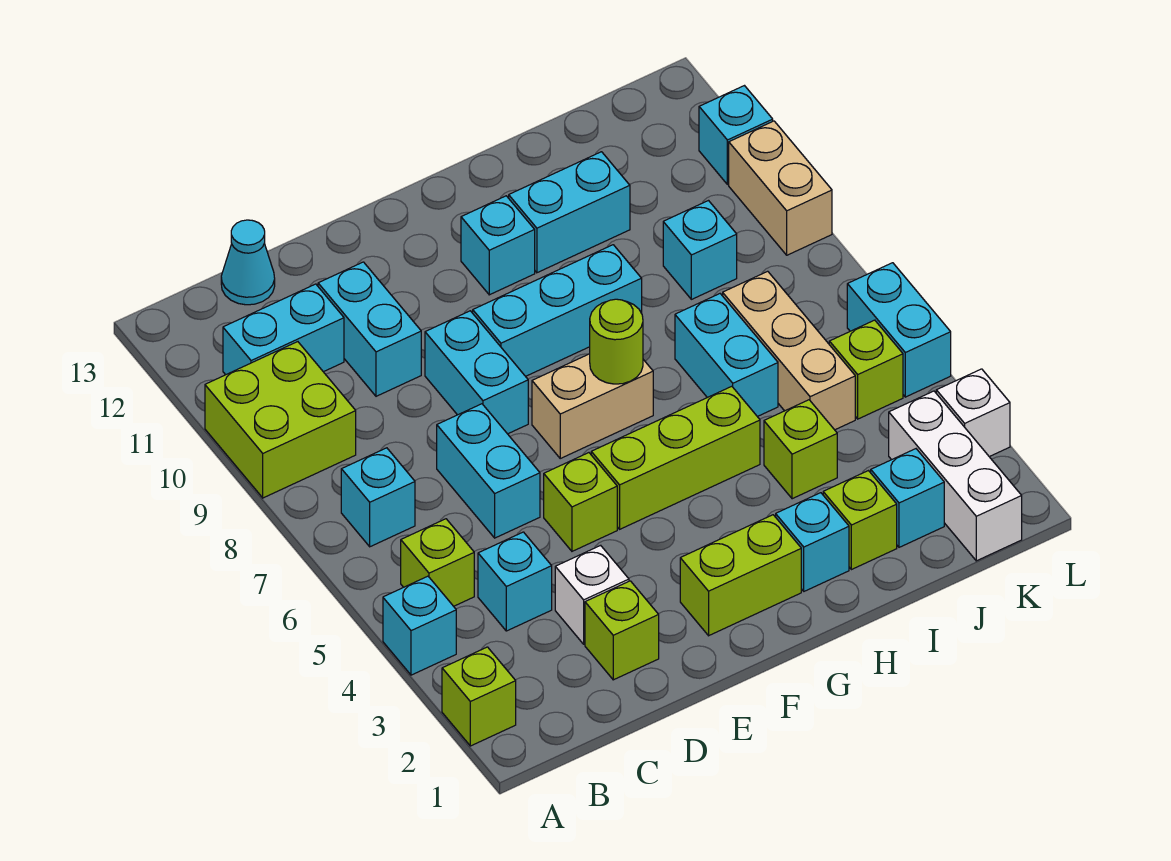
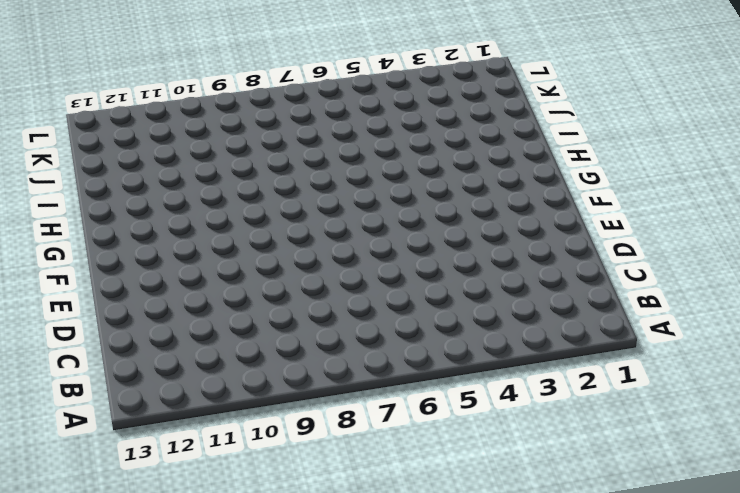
none -> lime brick A2 level 1
none -> cyan brick A4 level 1
none -> lime brick A9:B10 level 1
none -> lime brick B5 level 1

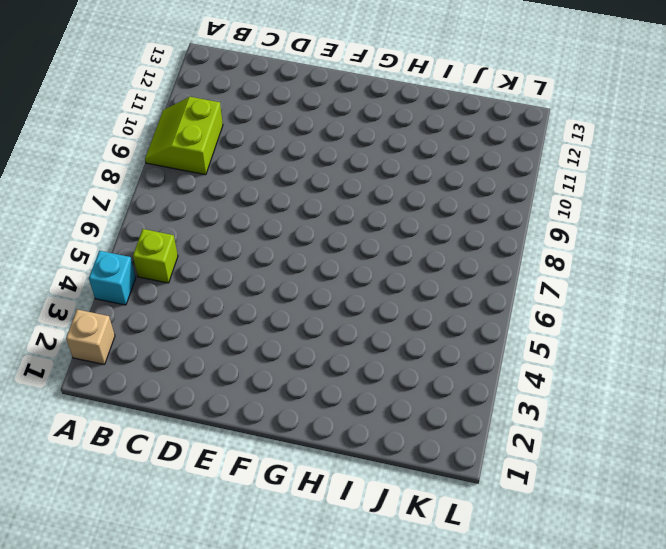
tan brick A2 level 1 -> lime brick A2 level 1
lime slope A9:B10 level 1 top B -> lime brick A9:B10 level 1
none -> cyan brick B7 level 1
none -> cyan brick B11:C11 level 1
none -> cyan brick C4 level 1
none -> cyan cone C13 level 1

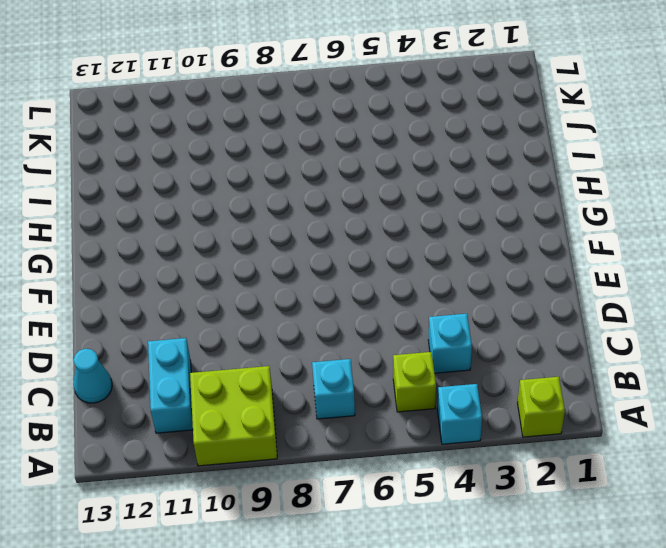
none -> lime brick D2 level 1
none -> white brick D3 level 1
none -> cyan brick D6:D7 level 1
none -> cyan brick D10:D11 level 1

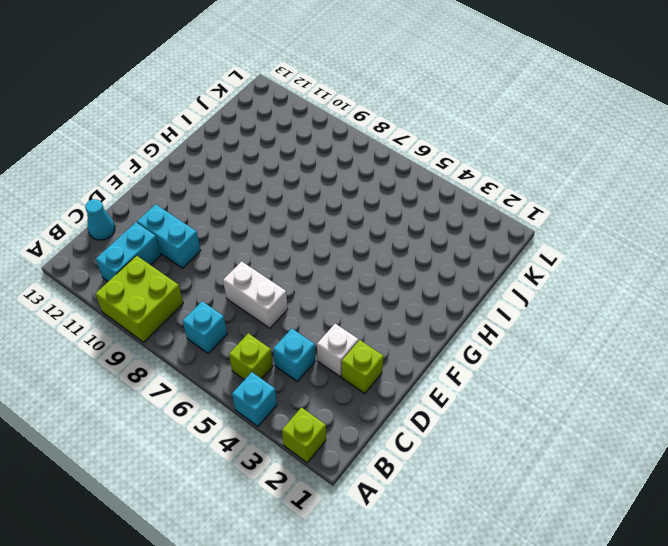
white brick D6:D7 level 1 -> cyan brick D6:D7 level 1
none -> lime brick E5 level 1
none -> cyan brick E8:E9 level 1
none -> lime brick F2:G2 level 1
none -> lime brick F5:H5 level 1

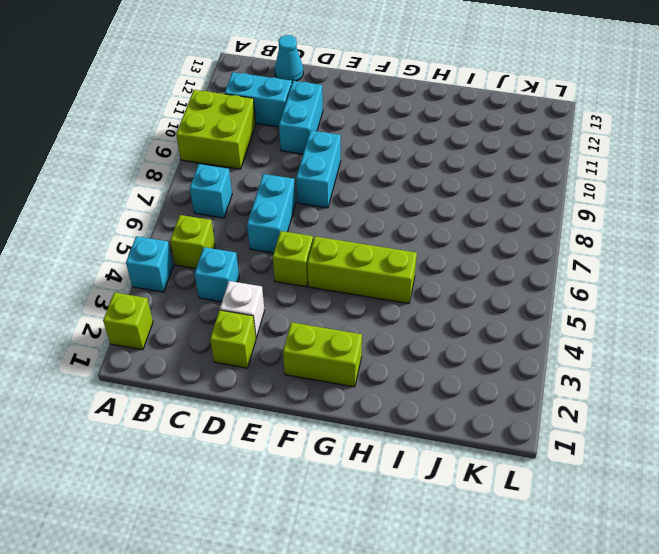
none -> tan brick F7:G7 level 1
none -> cyan brick F9:H9 level 1
none -> cyan brick G11 level 1
none -> cyan brick H2 level 1

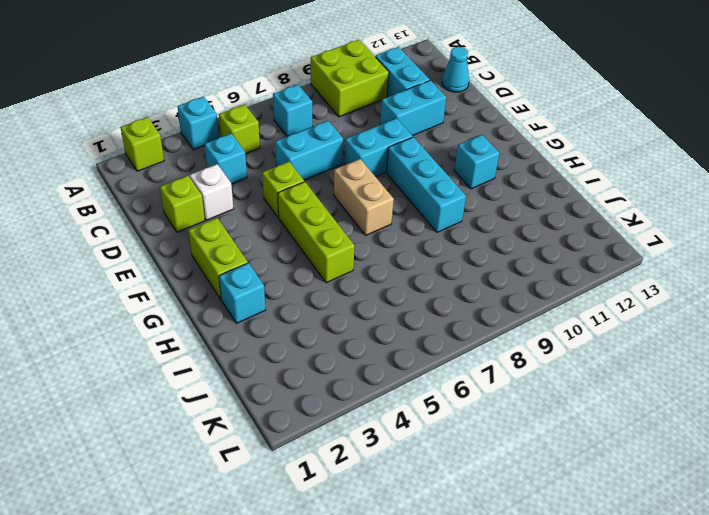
none -> cyan brick H11:I11 level 1
none -> lime brick I2 level 1
none -> lime brick I4 level 1
none -> cyan brick I6:I7 level 1

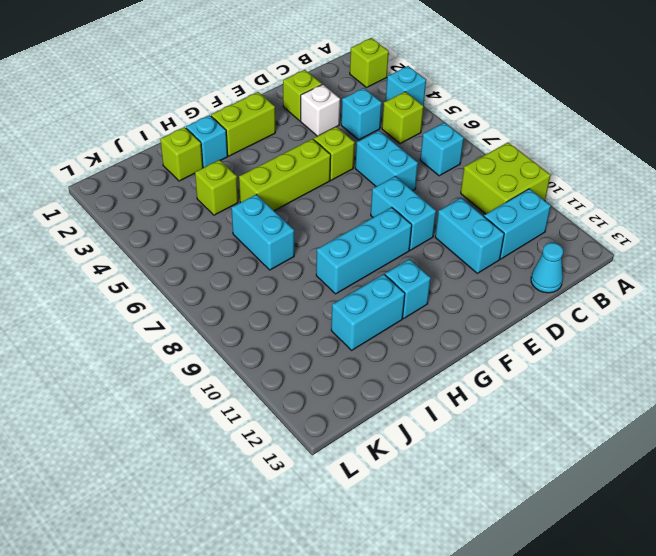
none -> tan brick F7:G7 level 1
none -> cyan brick J2 level 1
none -> tan brick J5:J7 level 1
none -> cyan brick J9 level 1

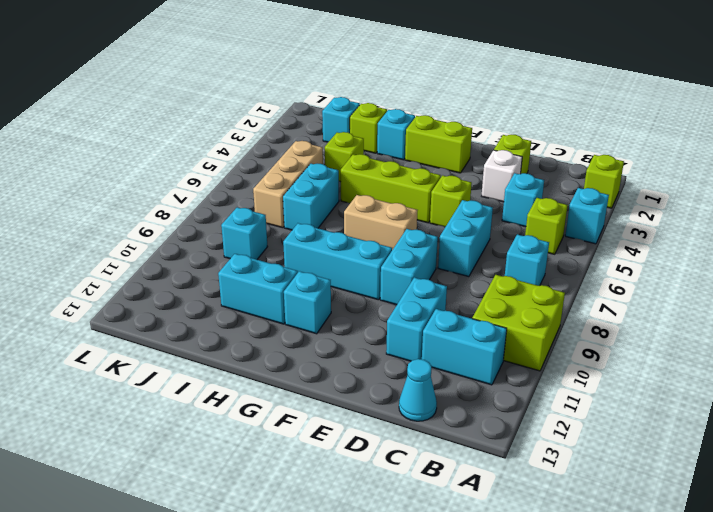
none -> white brick K1:K3 level 1
none -> lime brick K5 level 1
none -> white brick L3 level 1
none -> cyan brick L5:L6 level 1

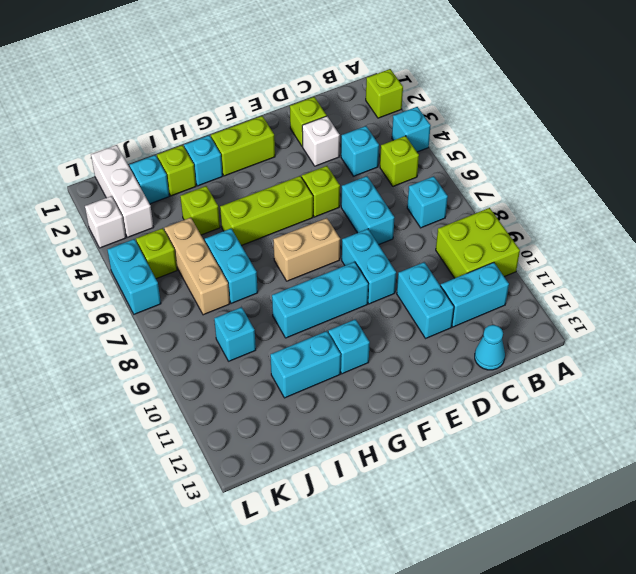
none -> tan brick L9:L10 level 1
none -> cyan brick L11 level 1
none -> lime round brick G7 level 2

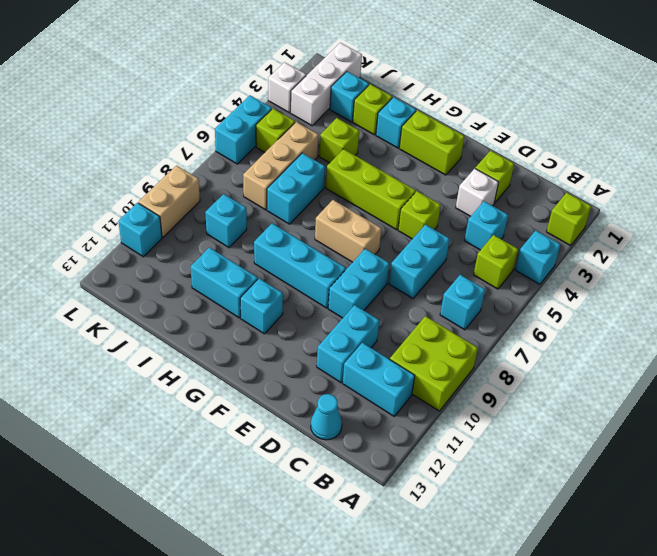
none -> lime round brick G7 level 2

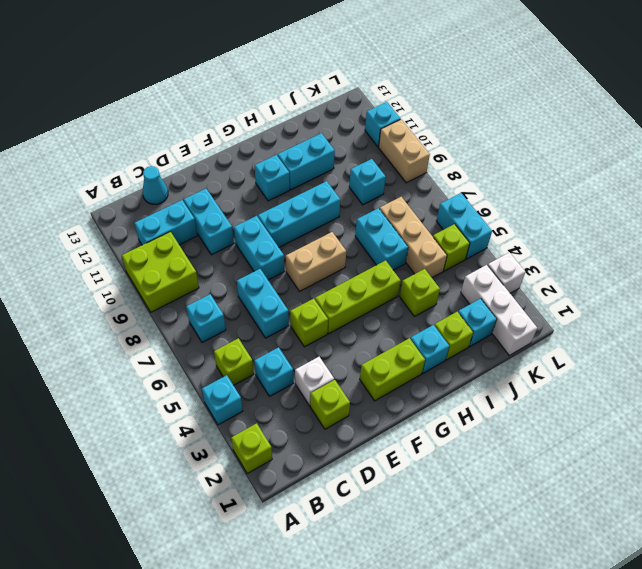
none -> lime round brick G7 level 2

